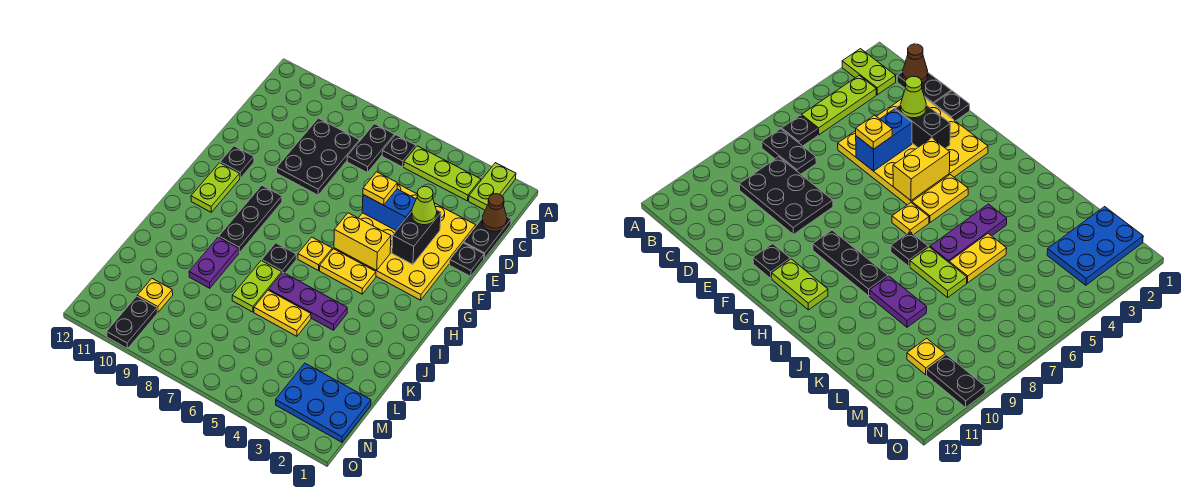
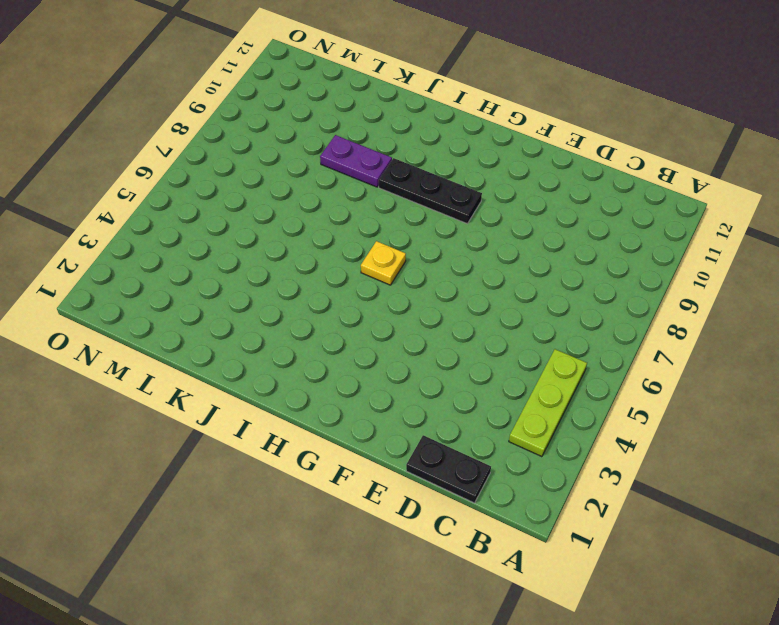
none -> lime plate A2:B2 level 1
none -> black plate B6 level 1
none -> black plate B7:C7 level 1

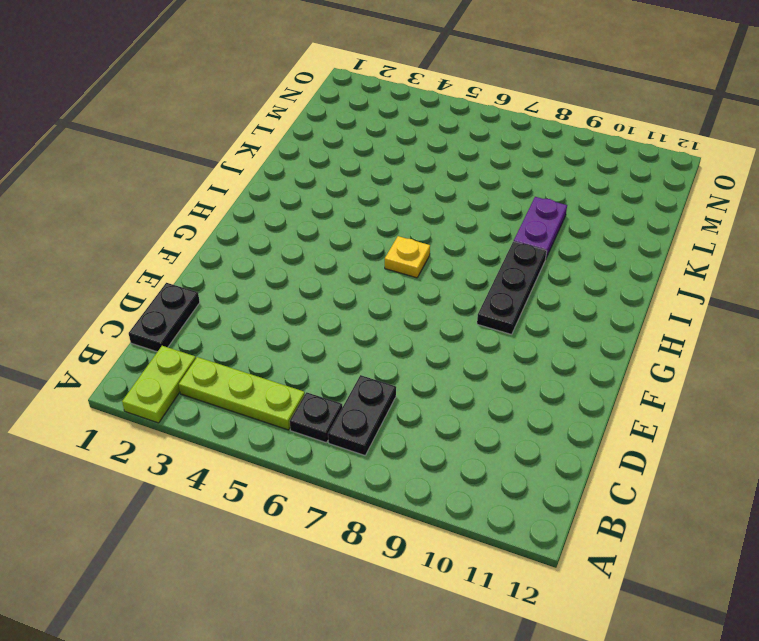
none -> black plate C8:E9 level 1
none -> yellow plate D2:G5 level 1
none -> black plate E1 level 1

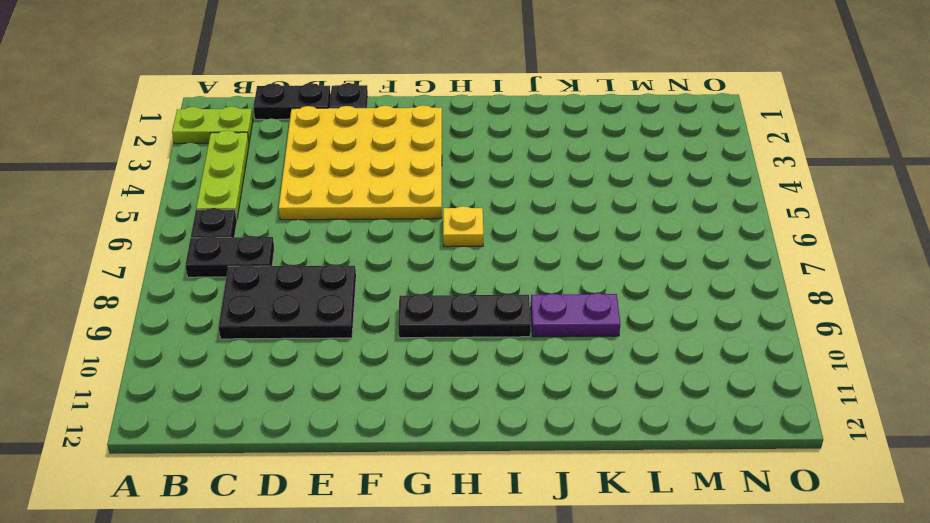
none -> black plate F11 level 1
none -> lime plate G11:H11 level 1
none -> yellow plate H4:H5 level 1

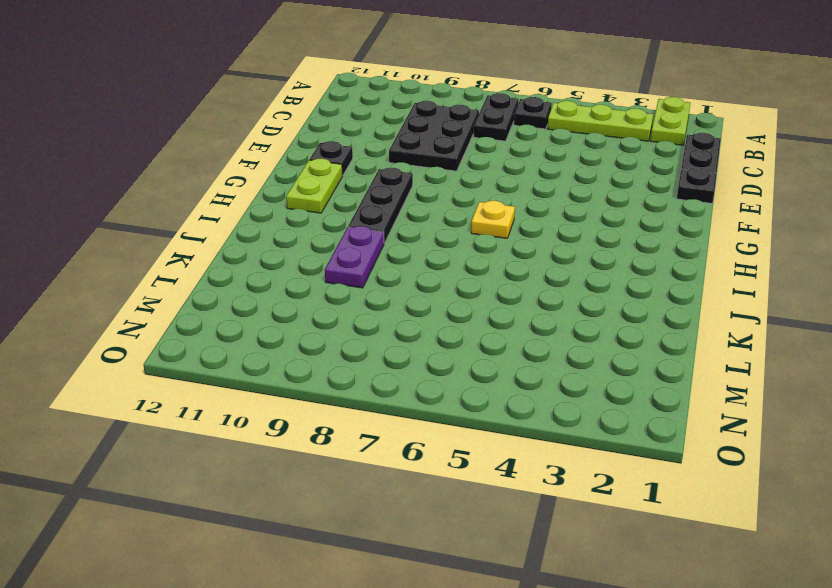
none -> yellow plate D2:G5 level 1
none -> yellow plate H4:H5 level 1
none -> black plate I7 level 1

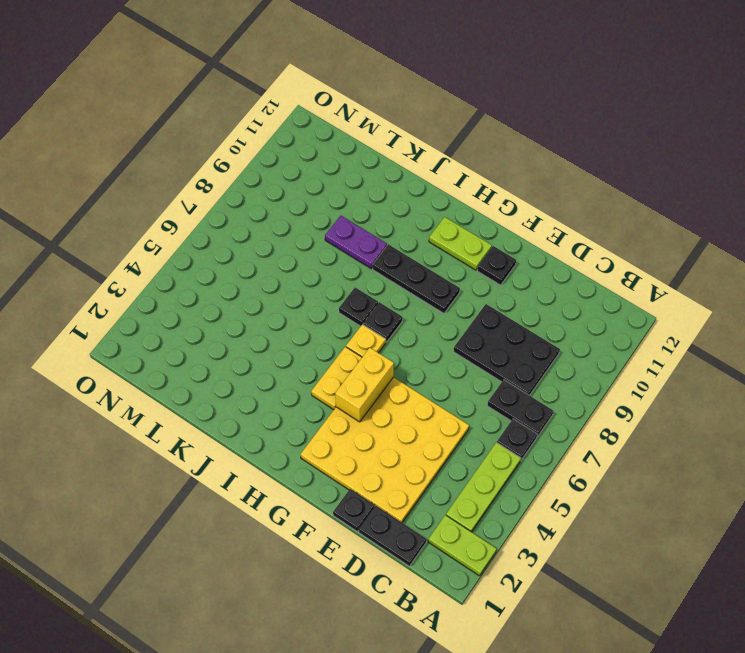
black plate H7 level 1 -> none
none -> purple plate J4:J6 level 1
none -> lime plate J7:K7 level 1
none -> yellow plate K5:K6 level 1

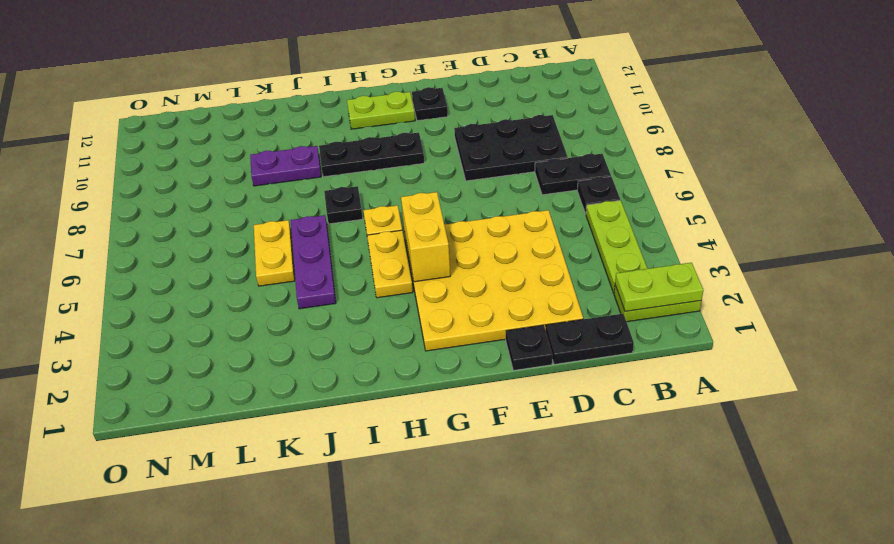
lime plate A2:B2 level 2 -> lime plate J7:K7 level 1
none -> blue plate M1:N3 level 1
none -> yellow plate M10 level 1
none -> black plate N10:O10 level 1

